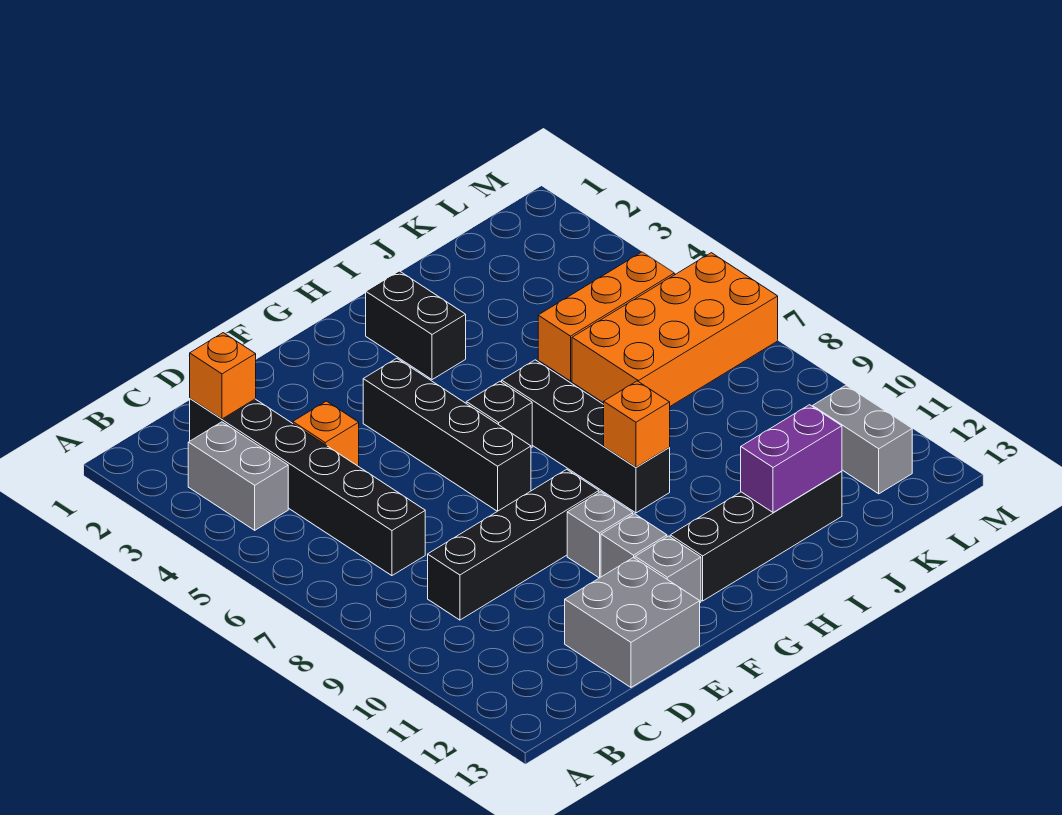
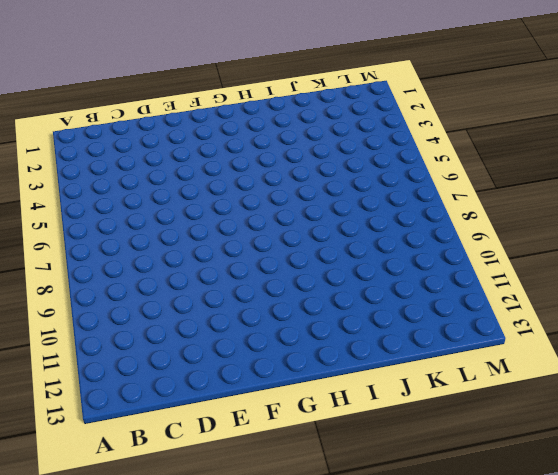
none -> grey brick B3:B4 level 1
none -> black brick C2:C7 level 1
none -> black brick C9:F9 level 1

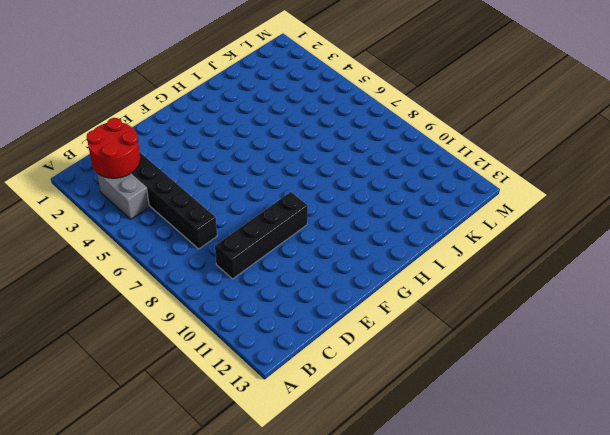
red round brick B2:C3 level 2 -> orange brick C2 level 2
none -> orange brick D4 level 1
none -> grey brick D12:E13 level 1
none -> black brick F4:F7 level 1

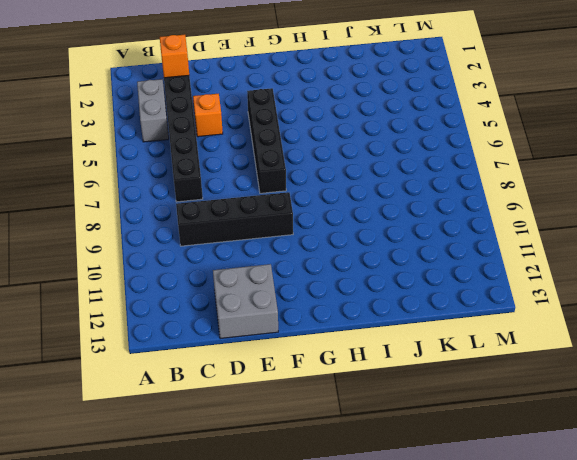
none -> grey brick F10 level 1
none -> grey brick F11 level 1
none -> grey brick F12 level 1

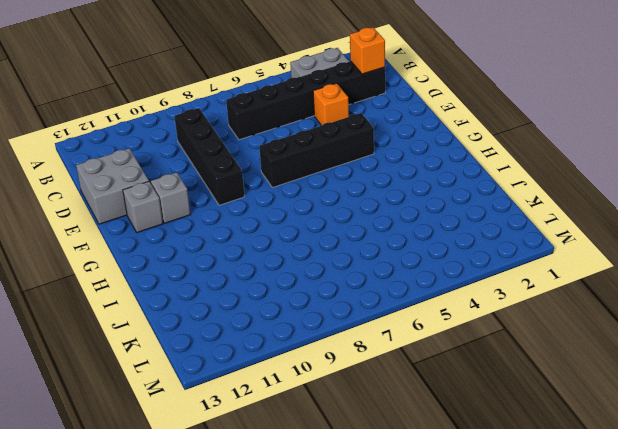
none -> grey brick F10 level 1
none -> black brick G6 level 1
none -> black brick G12:J12 level 1

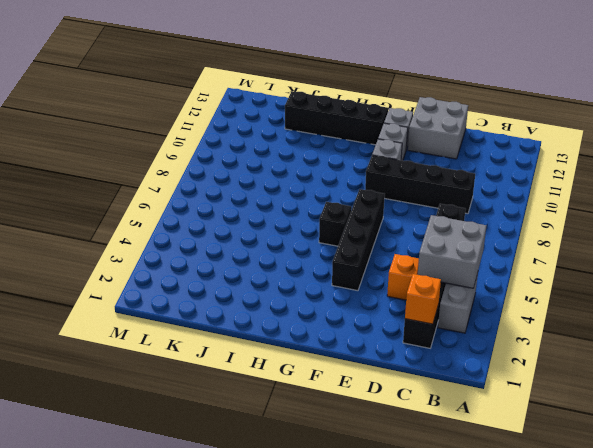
grey brick B4:C5 level 2 -> none
none -> black brick H2:H3 level 1
none -> black brick H6:H9 level 1
none -> orange brick J5:L5 level 1

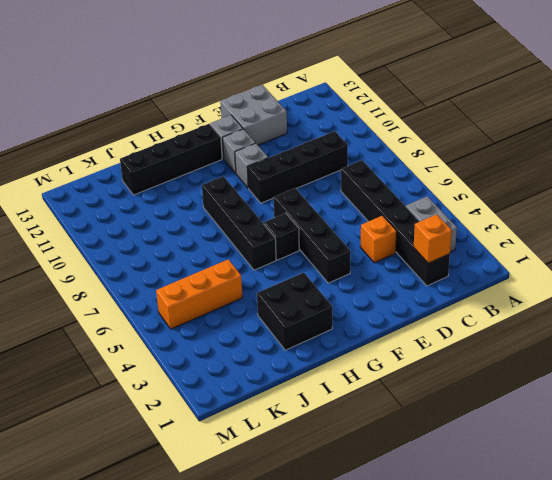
black brick H2:I3 level 1 -> black brick H2:H3 level 1
none -> orange brick J6:M7 level 1
none -> grey brick L11:L12 level 1
none -> orange brick H9 level 2

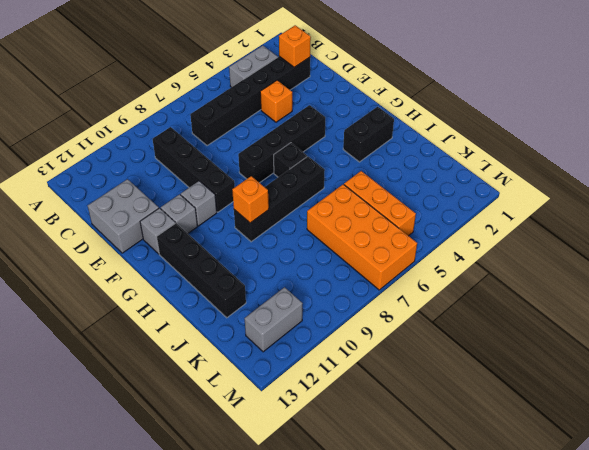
none -> purple brick I12:J12 level 2

